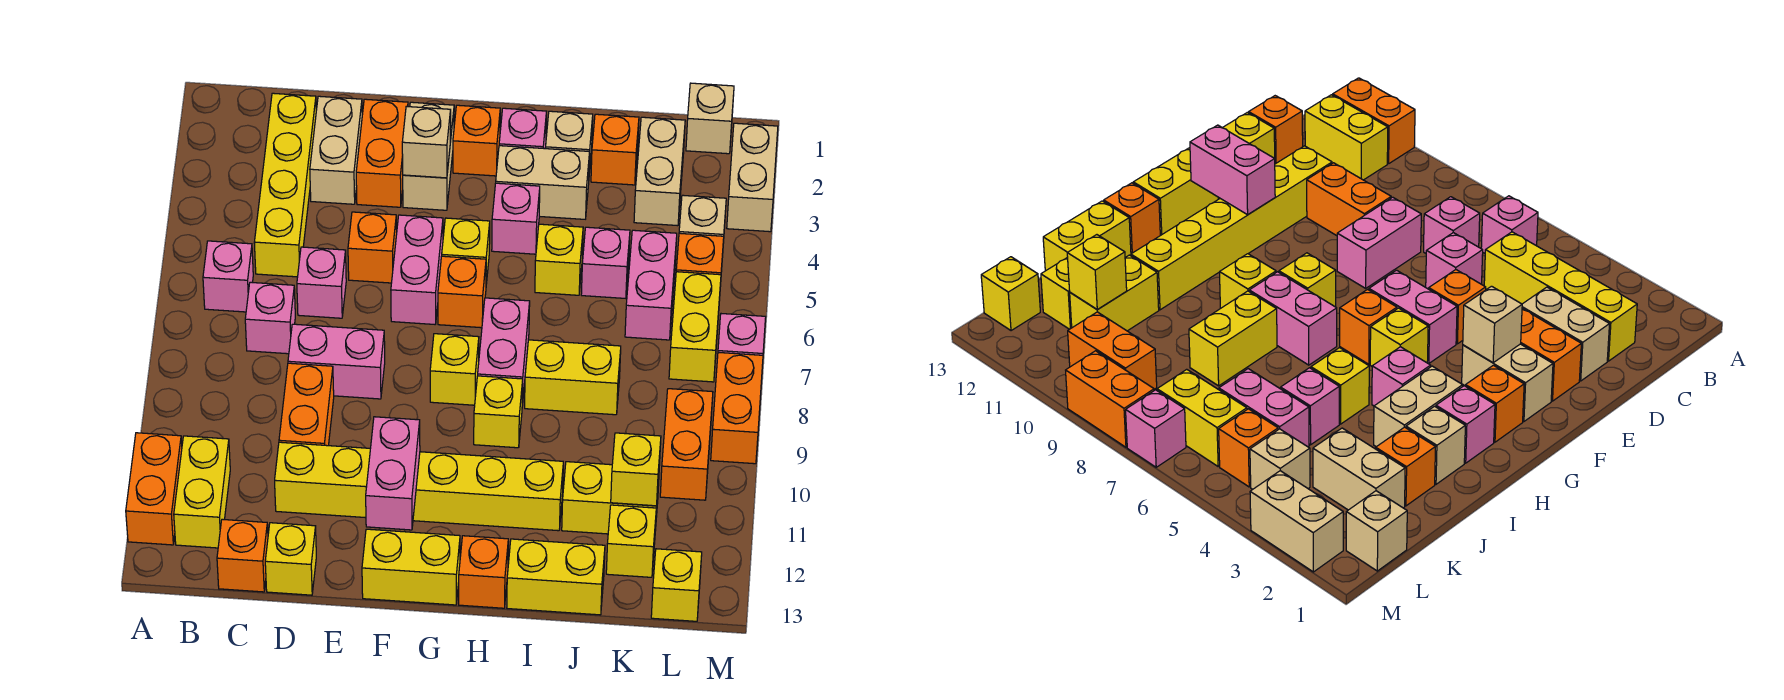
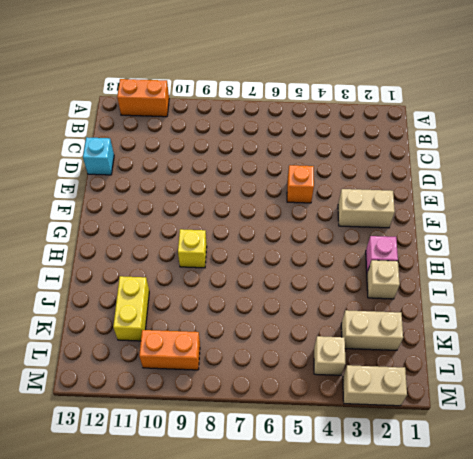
cyan brick D13 level 1 -> yellow brick D13 level 1
none -> pink brick B6 level 1
none -> yellow brick B11:B12 level 1
none -> yellow brick C2:C5 level 1
none -> pink brick C7 level 1

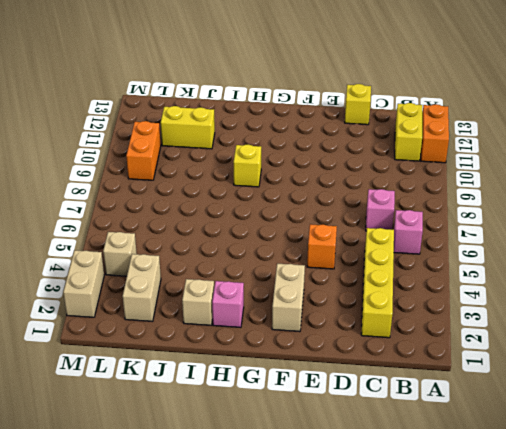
none -> orange brick C13 level 1
none -> tan brick D2:D3 level 1
none -> pink brick D6 level 1
none -> pink brick D8:E8 level 1

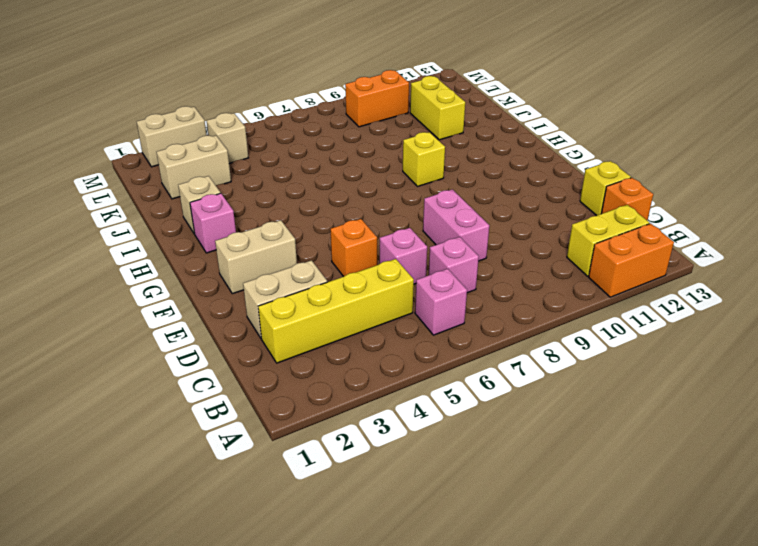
none -> orange brick D9:D10 level 1
none -> yellow brick D11:I11 level 1
none -> orange brick E2:E3 level 1
none -> pink brick F5:F6 level 1

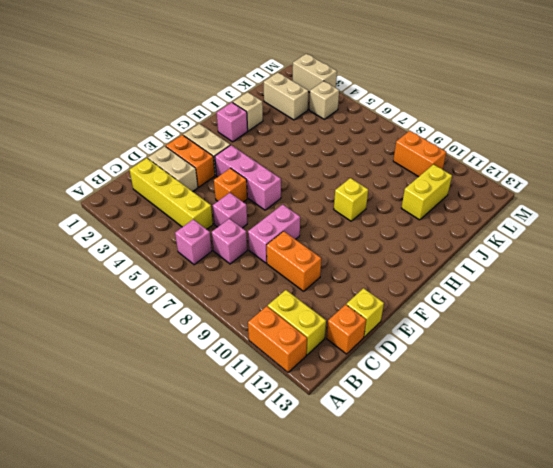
pink brick F4:F6 level 1 -> pink brick F5:F6 level 1
none -> yellow brick D11:I11 level 1
none -> yellow brick F13:G13 level 1
none -> orange brick G2 level 1
none -> yellow brick G5 level 1

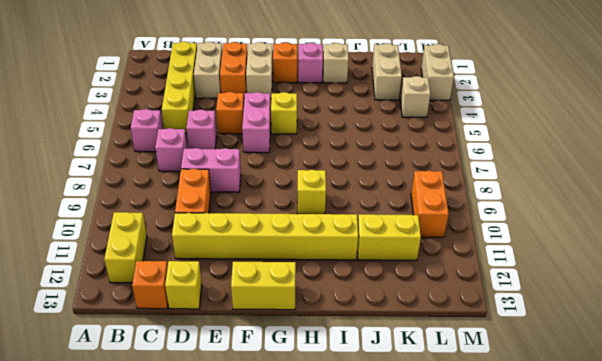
none -> orange brick A11:A12 level 1
none -> orange brick G6 level 1
none -> yellow brick G8 level 1
none -> tan brick H3:I3 level 1

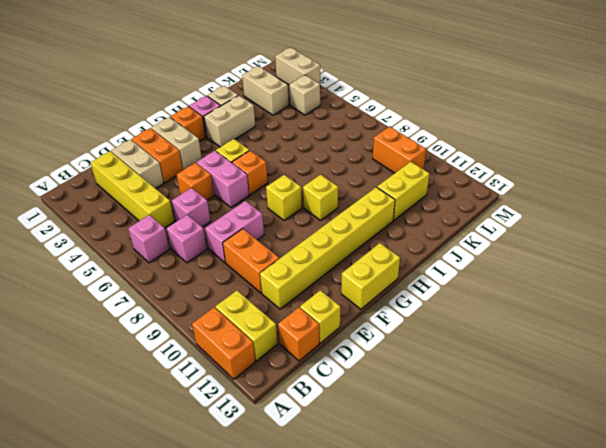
none -> pink brick H4 level 1
none -> pink brick H7:H8 level 1
none -> orange brick H13 level 1
none -> yellow brick I5 level 1

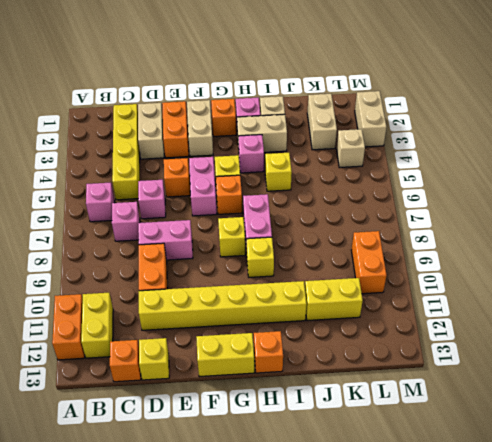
none -> yellow brick I8:J8 level 1
none -> yellow brick I13:J13 level 1
none -> orange brick J2 level 1
none -> pink brick J5 level 1

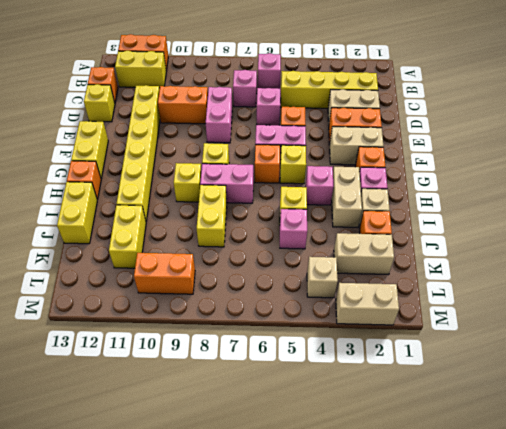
none -> pink brick K5:K6 level 1
none -> yellow brick K12 level 1
none -> tan brick L1 level 1
none -> orange brick L5 level 1

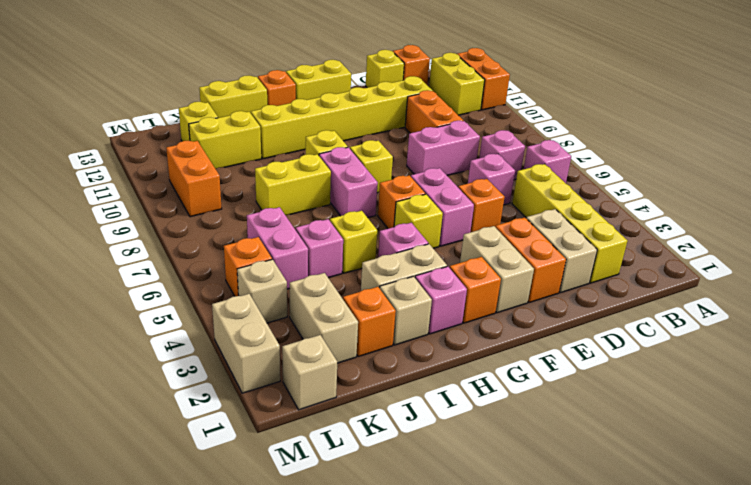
none -> yellow brick L6:L7 level 1
none -> yellow brick L13 level 1
none -> pink brick M7 level 1
none -> orange brick M8:M9 level 1

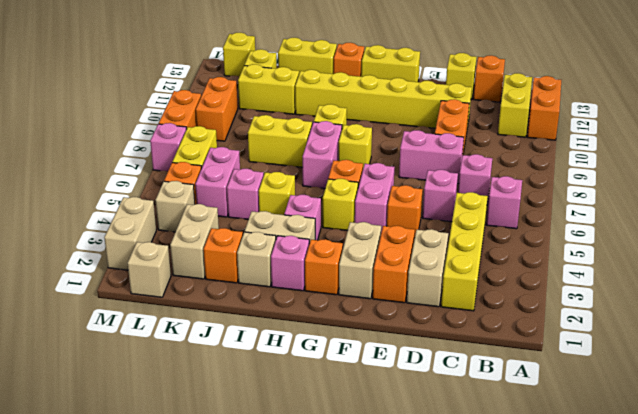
none -> tan brick F3 level 2
none -> pink brick F11:F12 level 2
none -> yellow brick K11 level 2

